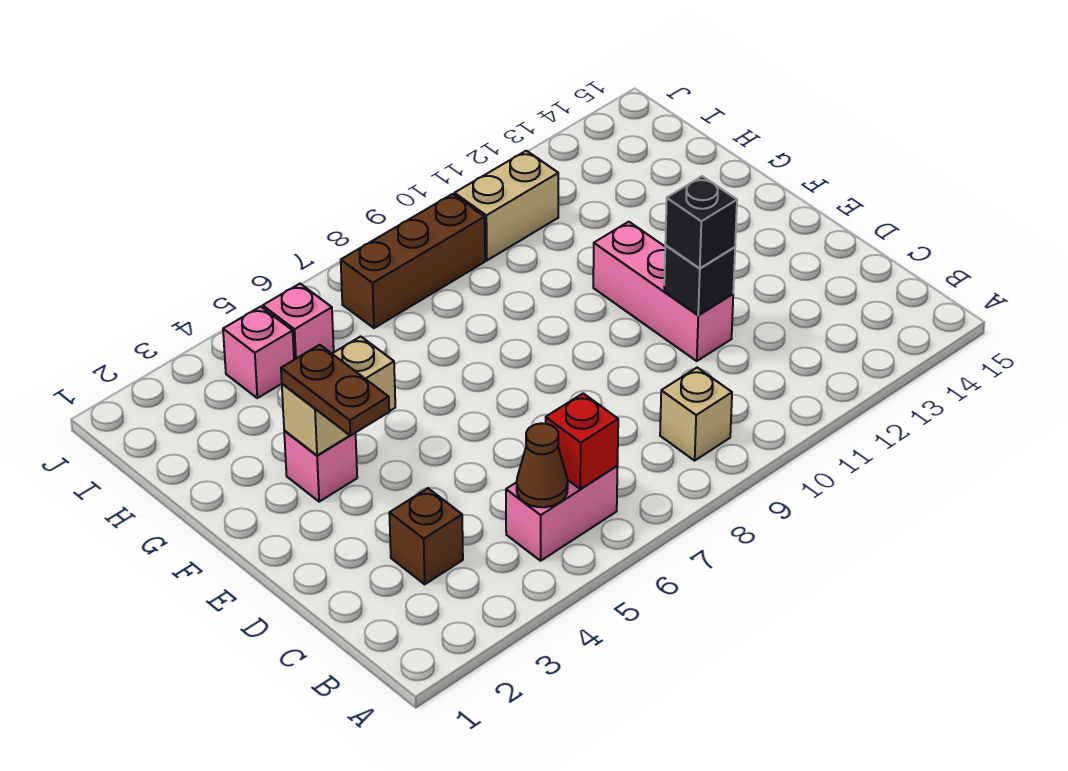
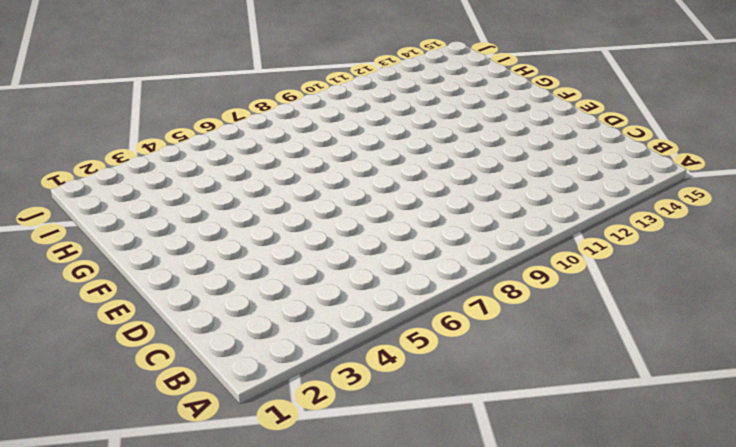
none -> pink brick B5:B6 level 1
none -> tan brick B9 level 1
none -> brown brick C3 level 1

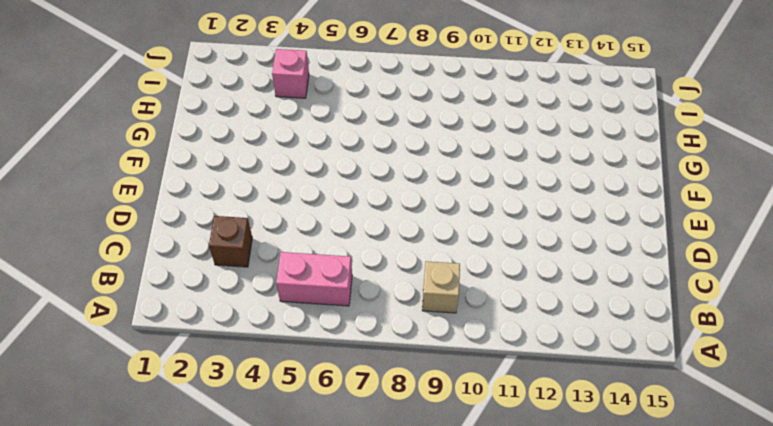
none -> pink brick D11:F11 level 1
none -> pink brick F3 level 1
none -> pink brick I5 level 1

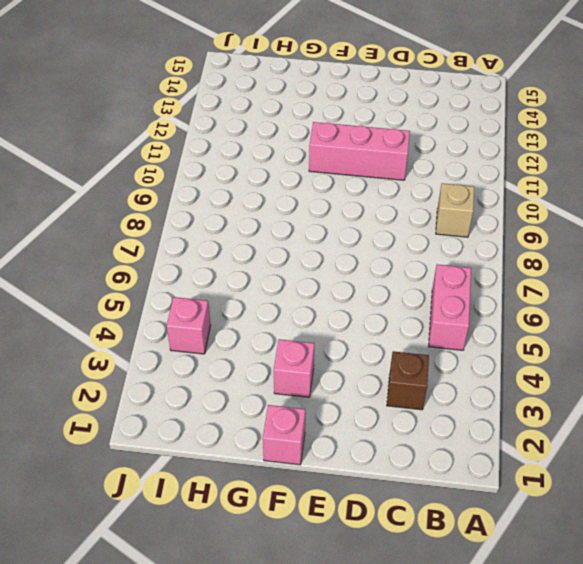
pink brick F1 level 1 -> pink brick I5 level 1
none -> brown brick I7:I9 level 1
none -> tan brick I10:I11 level 1
none -> brown cone B5 level 2

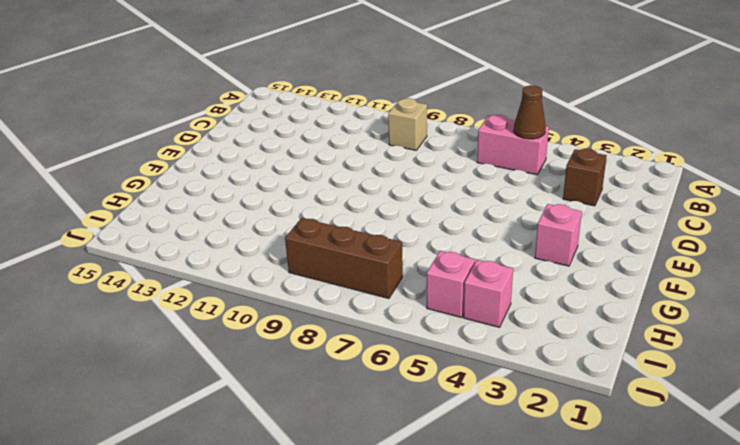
none -> pink brick D11:F11 level 1
none -> tan brick I10:I11 level 1
none -> red brick B6 level 2

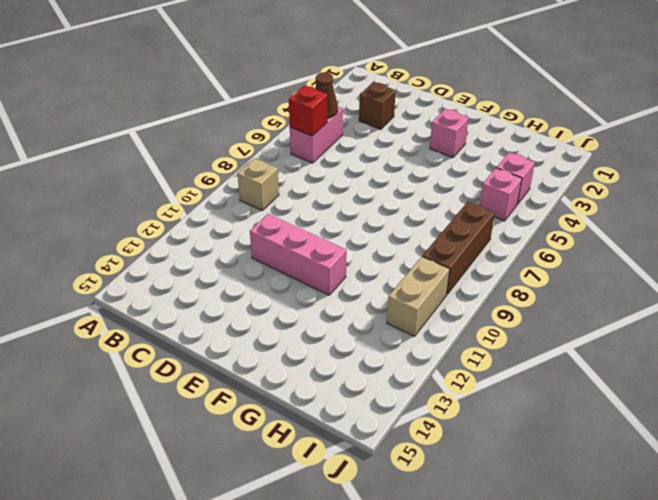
none -> black brick D11 level 2
none -> tan brick F3:F4 level 2
none -> black brick D11 level 3

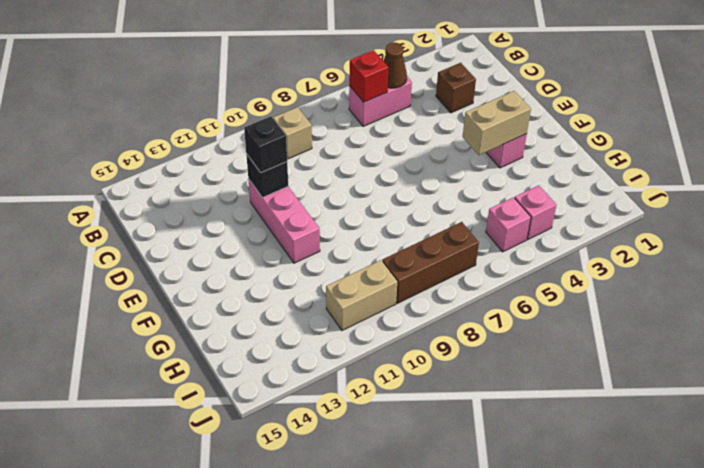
none -> brown plate E3:F3 level 3

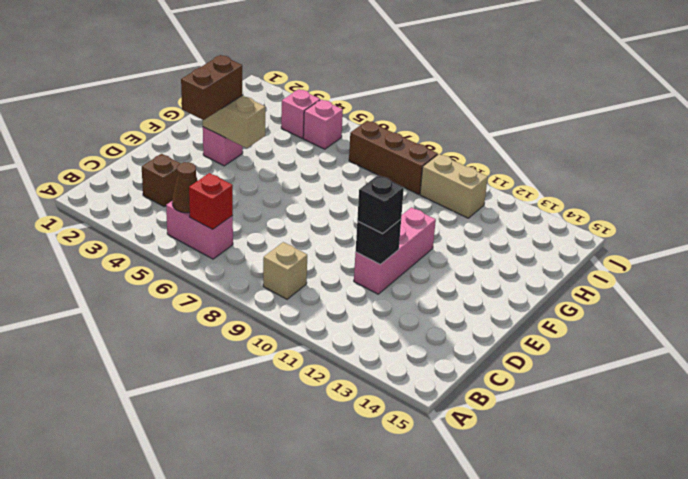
brown brick E3:F3 level 3 -> brown plate E3:F3 level 3

